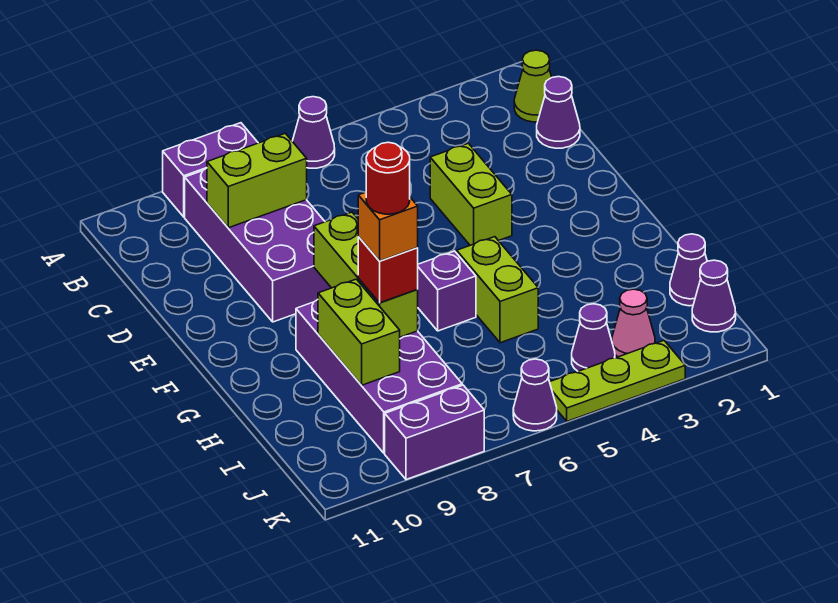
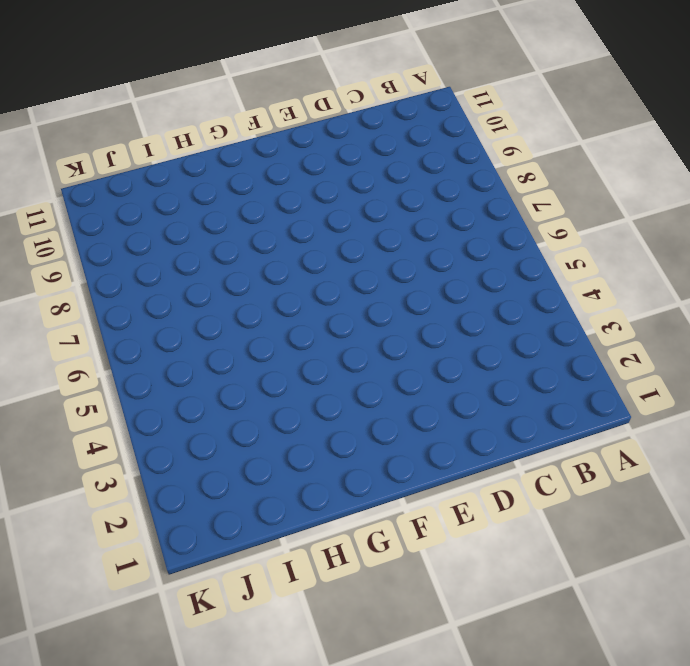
none -> purple cone A6 level 1
none -> purple brick A8:A9 level 1
none -> lime cone B1 level 1

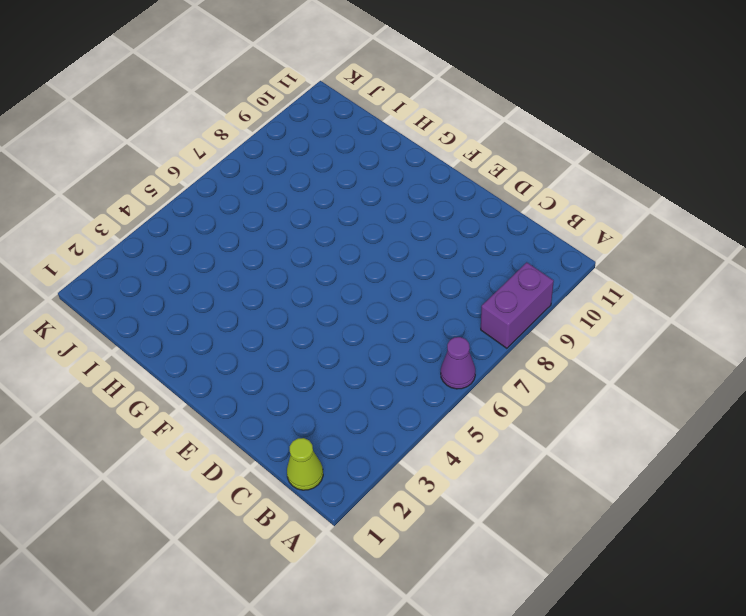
none -> purple brick B8:E9 level 1
none -> purple cone C1 level 1
none -> lime brick D4:E4 level 1

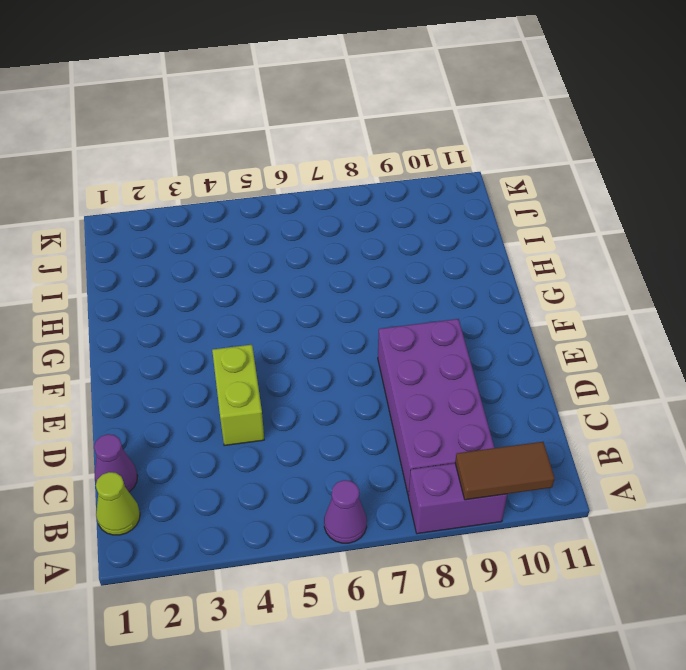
brown tile A9:A10 level 2 -> none
none -> lime brick G5:H5 level 1
none -> purple brick G6 level 1
none -> purple brick G8:J9 level 1

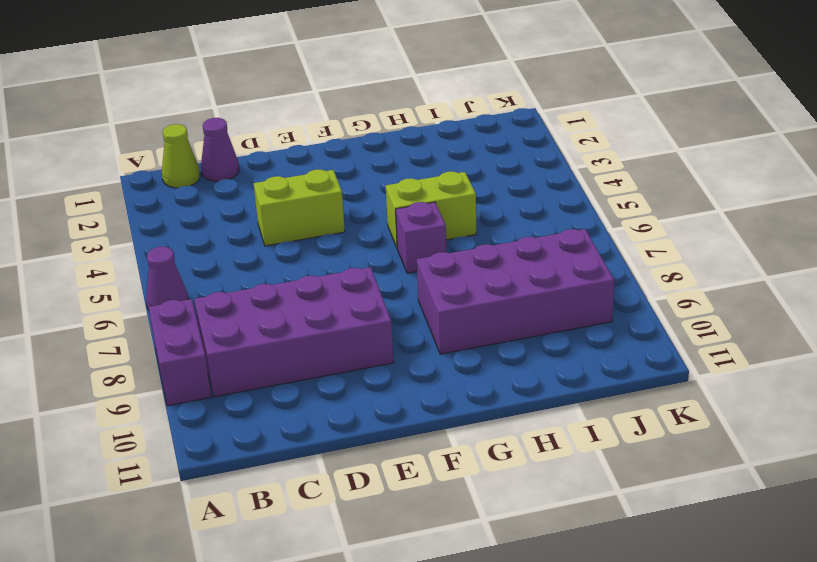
none -> purple cone I1 level 1
none -> purple cone J1 level 1
none -> pink cone J3 level 1

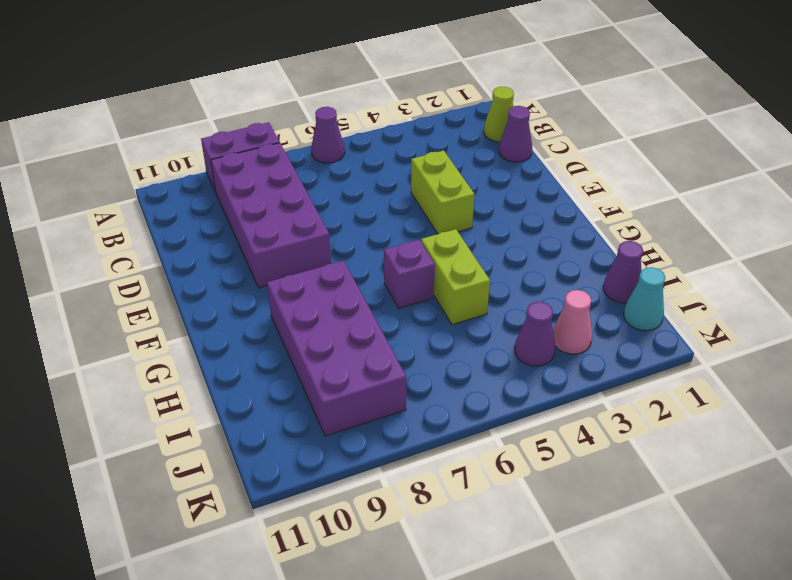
cyan cone J1 level 1 -> purple cone J1 level 1
none -> lime plate K3:K5 level 1
none -> purple cone K6 level 1
none -> purple brick K8:K9 level 1

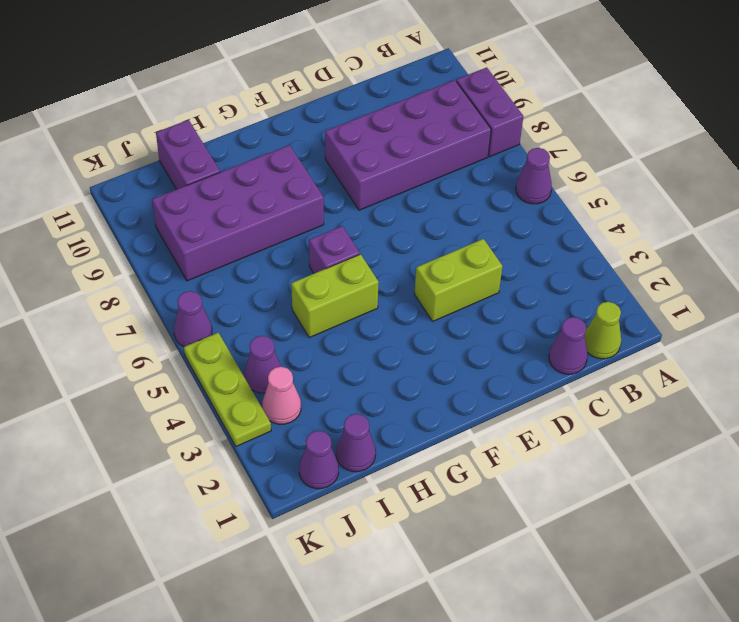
purple brick I10:I11 level 1 -> purple brick K8:K9 level 1
none -> lime brick C8:C9 level 2
none -> lime brick F8:H8 level 2
none -> lime brick H9:I9 level 2

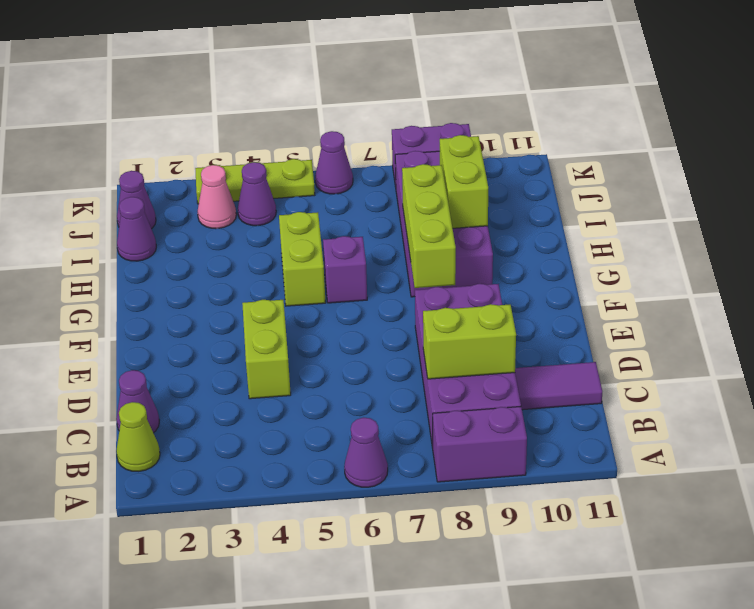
purple tile C10:C11 level 1 -> none
none -> red brick H8 level 3
none -> orange brick H8 level 4
none -> red round brick H8 level 5

